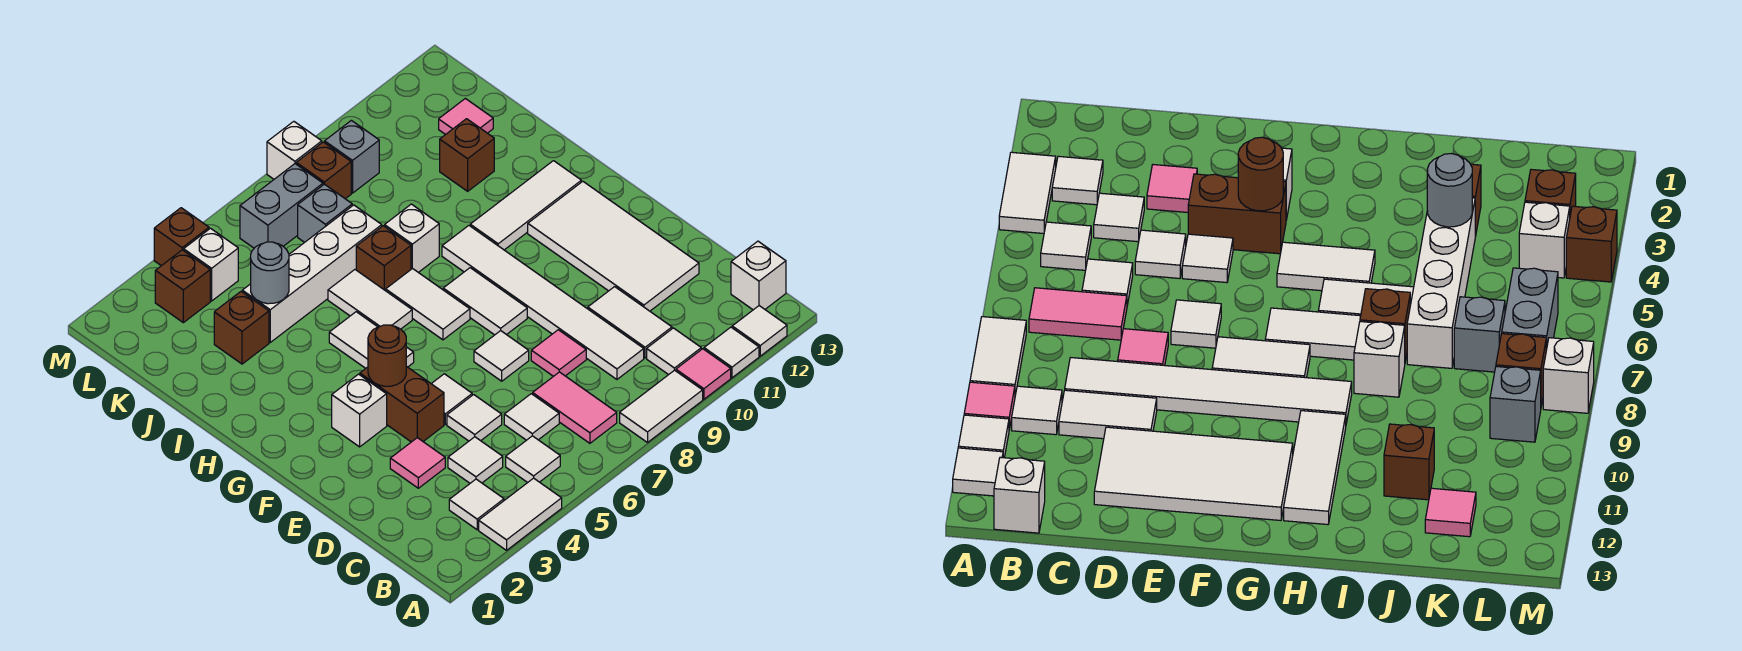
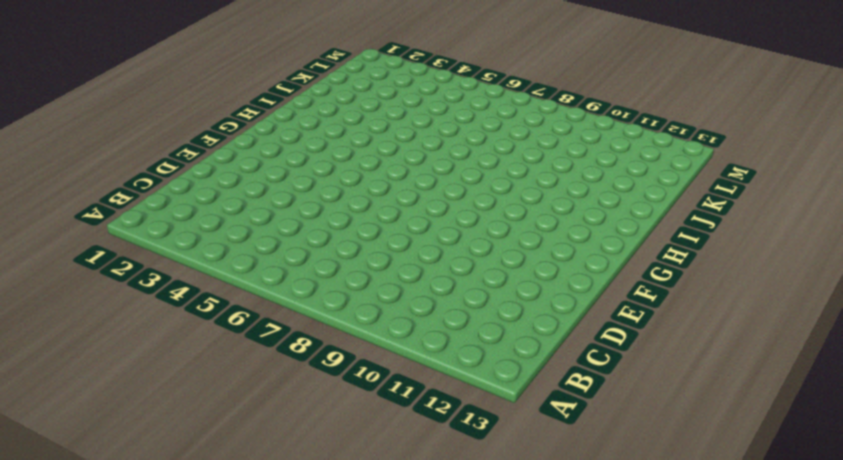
none -> white tile A3:A4 level 1
none -> white tile A8:A9 level 1
none -> pink tile A10 level 1
none -> white tile A11 level 1

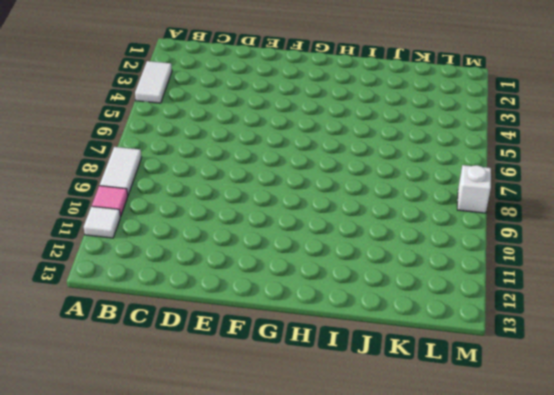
none -> white tile A12 level 1
none -> white tile B3 level 1
none -> white tile B5 level 1
none -> pink tile B7:C7 level 1

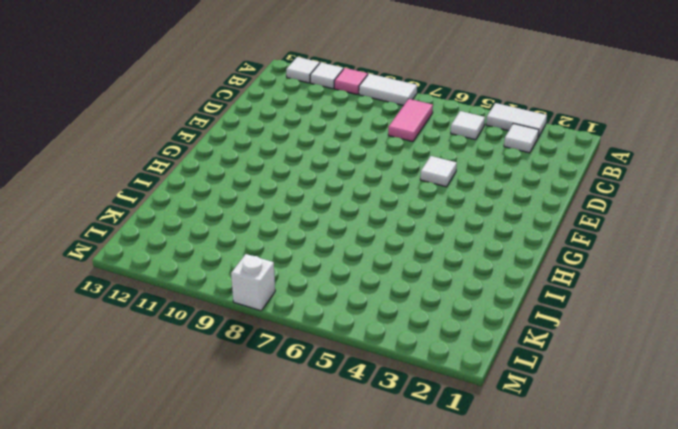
none -> white tile B10 level 1
none -> white brick B13 level 1
none -> white tile C4 level 1
none -> white tile C6 level 1

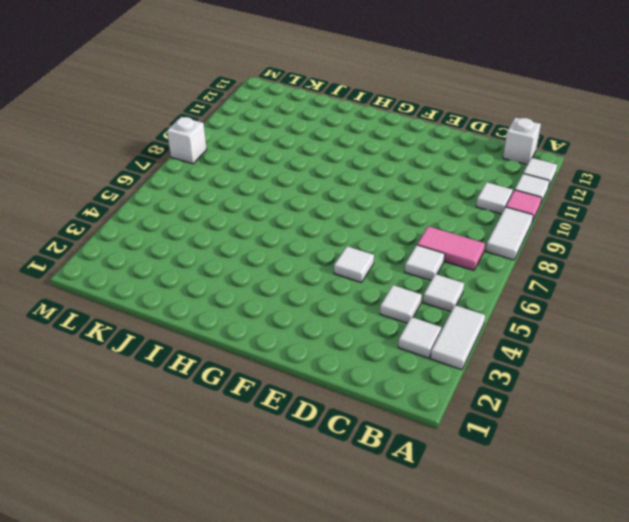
none -> white tile C9:H9 level 1
none -> white tile C10:D10 level 1
none -> pink tile D3 level 1
none -> white tile D5 level 1

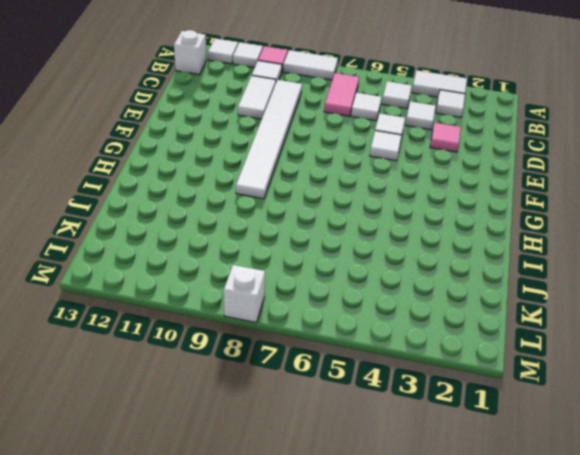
none -> pink tile D8 level 1
none -> white tile D11:G12 level 1
none -> brown brick E4:F4 level 1
none -> white tile E7 level 1

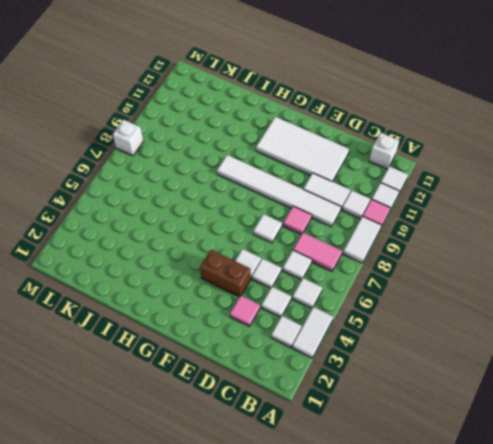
none -> white brick F3 level 1
none -> white tile F8:G8 level 1
none -> white tile G5:H5 level 1
none -> white tile G7:H7 level 1

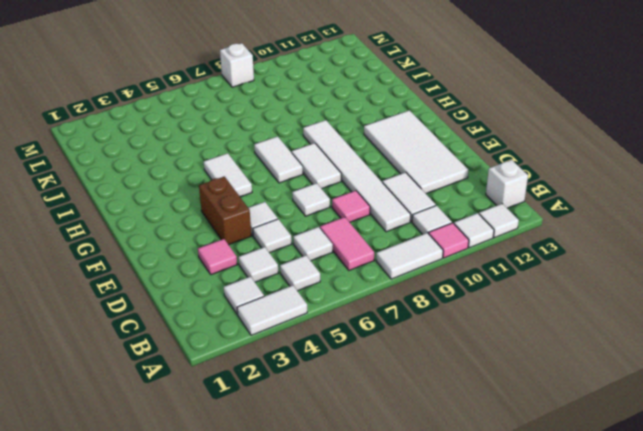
none -> white brick F3 level 1
none -> white tile H6:I6 level 1
none -> white tile H10:H12 level 1
none -> brown brick I7 level 1

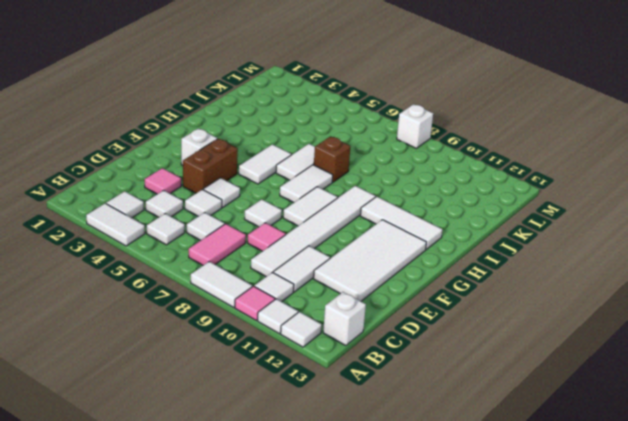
none -> white brick I8 level 1
none -> brown brick J3 level 1
none -> white brick J4:J7 level 1
none -> brown brick J11 level 1

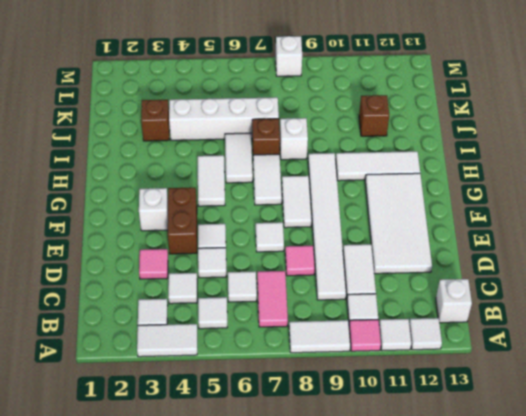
none -> grey brick K7 level 1
none -> pink tile K12 level 1
none -> brown brick L3 level 1
none -> white brick L4 level 1

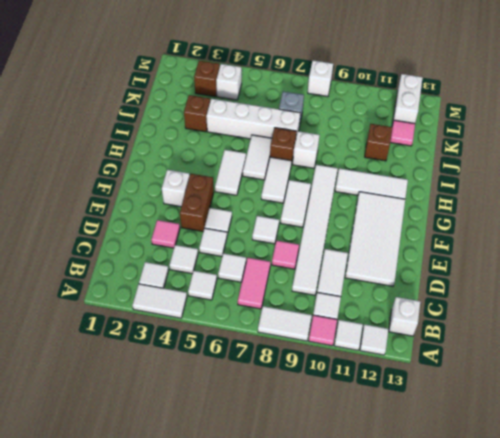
white brick L12:M12 level 1 -> none
none -> grey brick L6:L7 level 1
none -> brown brick L8 level 1
none -> grey brick L9 level 1
none -> brown brick M4 level 1

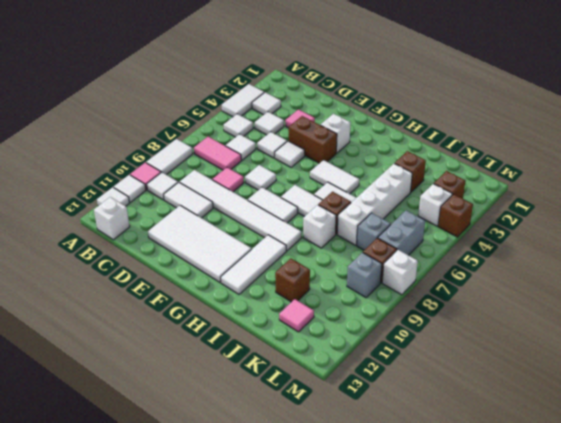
none -> brown round brick F4 level 2
none -> grey round brick J4 level 2

